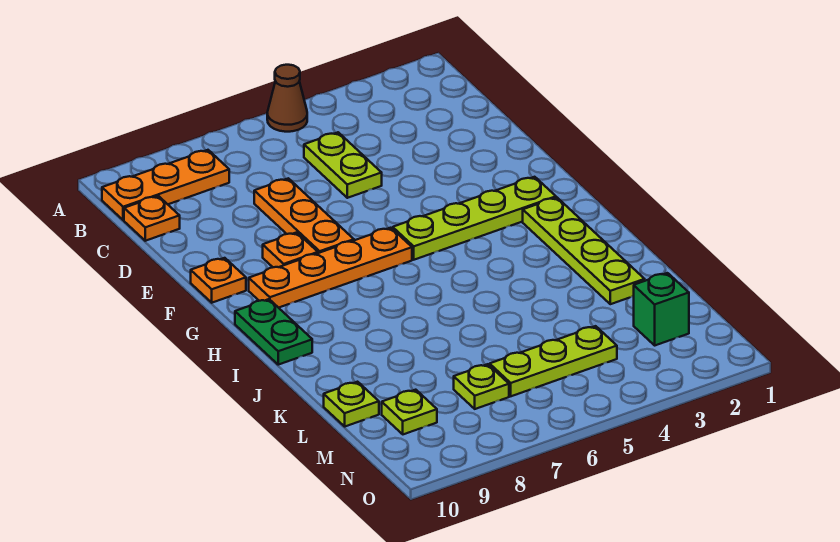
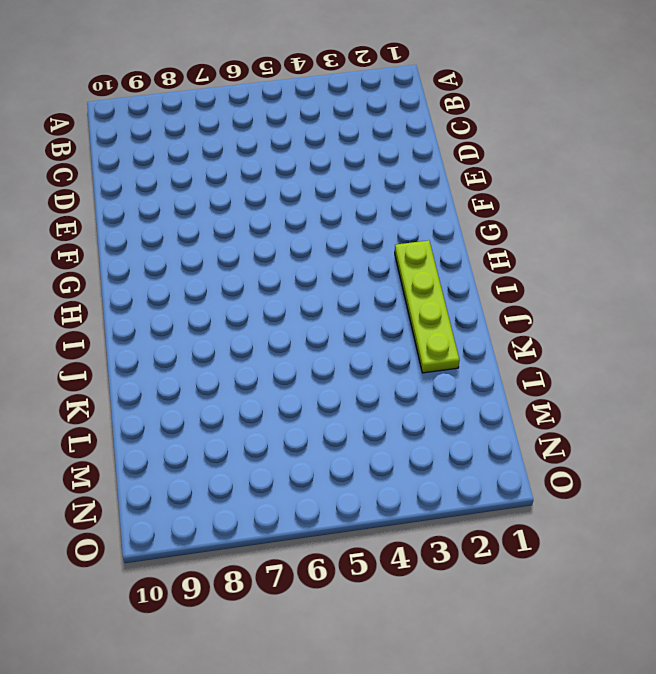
none -> brown cone A5 level 1
none -> orange plate B8:B10 level 1
none -> lime plate C5:D5 level 1

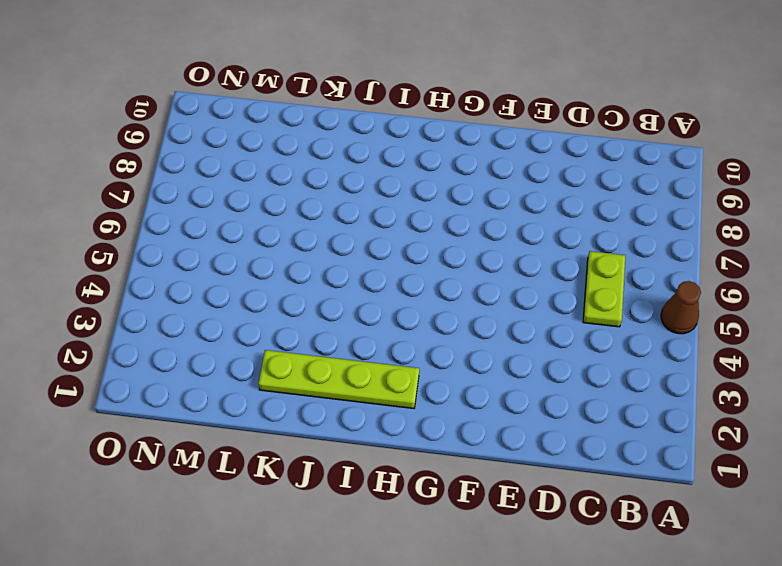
lime plate C5:C6 level 1 -> lime plate C5:D5 level 1
none -> orange plate B8:B10 level 1
none -> orange plate C10 level 1
none -> orange plate D7:F7 level 1

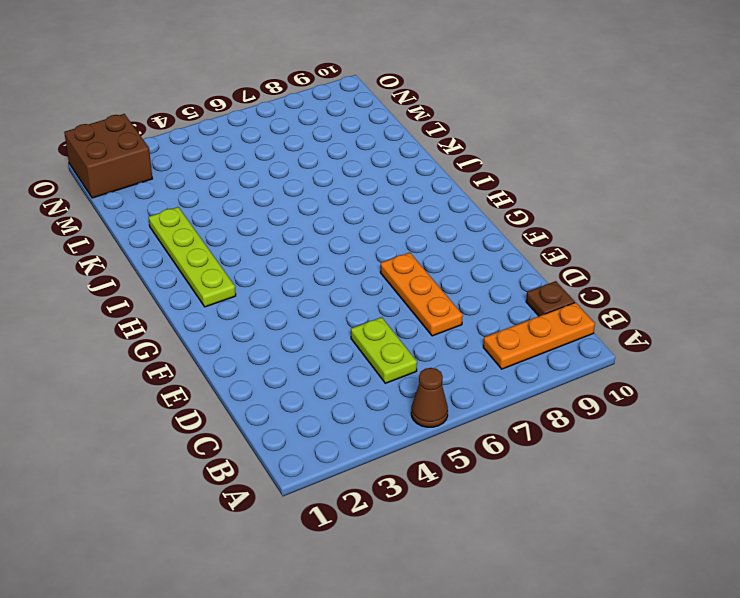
brown plate C10 level 1 -> orange plate C10 level 1
brown brick N1:O2 level 1 -> none
none -> orange plate F8 level 1
none -> orange plate F10 level 1
none -> lime plate G2:G5 level 1

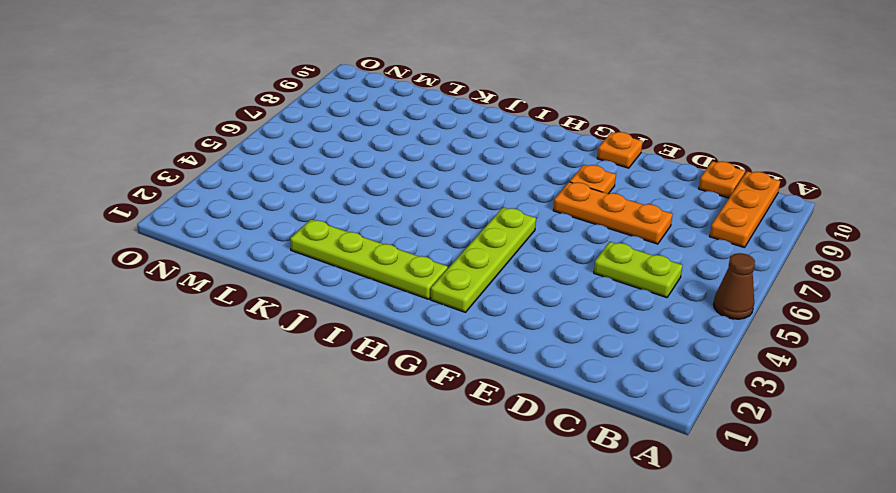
none -> orange plate G6:G9 level 1
none -> green plate H10:I10 level 1
none -> lime plate L10 level 1

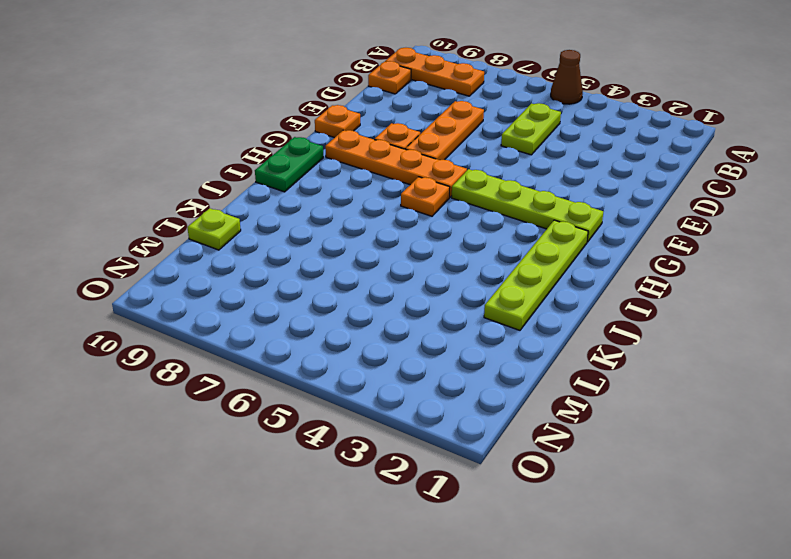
orange plate H6 level 1 -> none
none -> green brick M2 level 1
none -> lime plate M4:M6 level 1
none -> lime plate M7 level 1

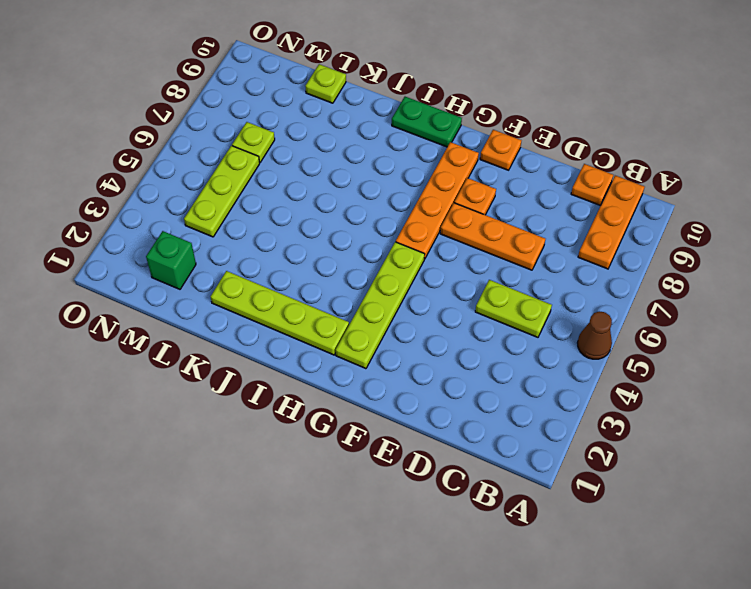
none -> lime plate M9 level 1

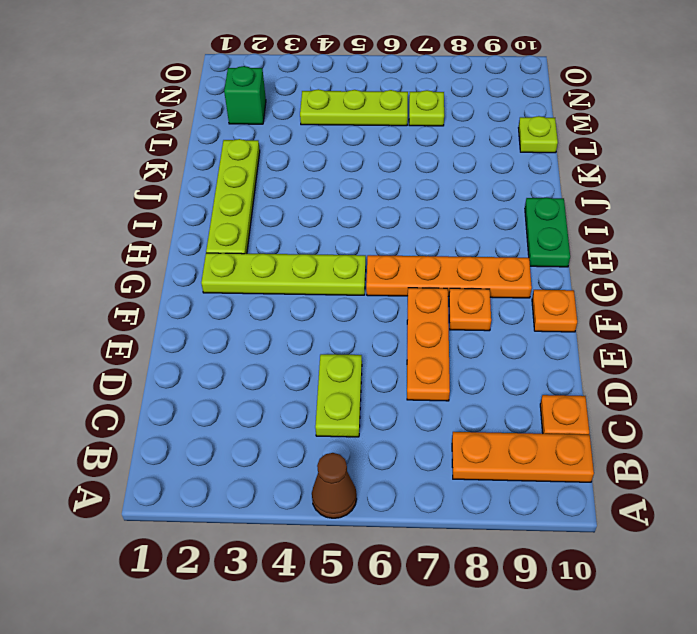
none -> lime plate M9 level 1

